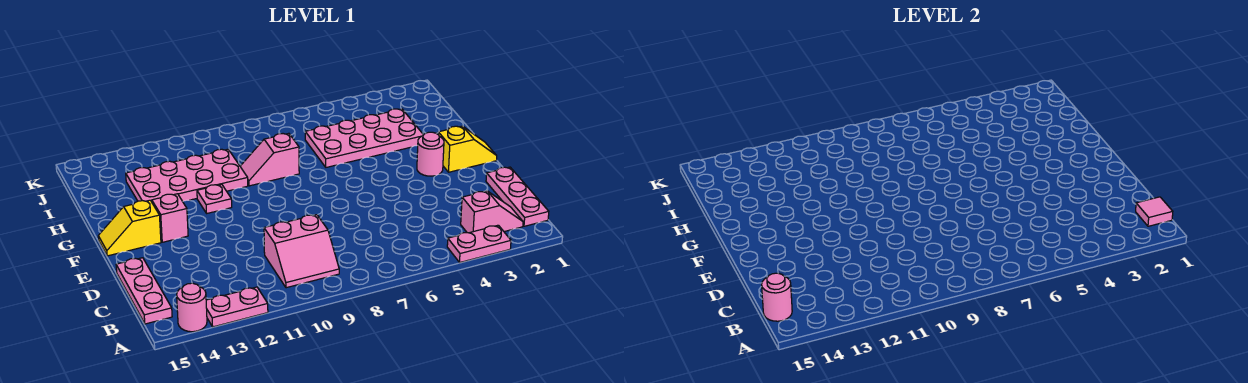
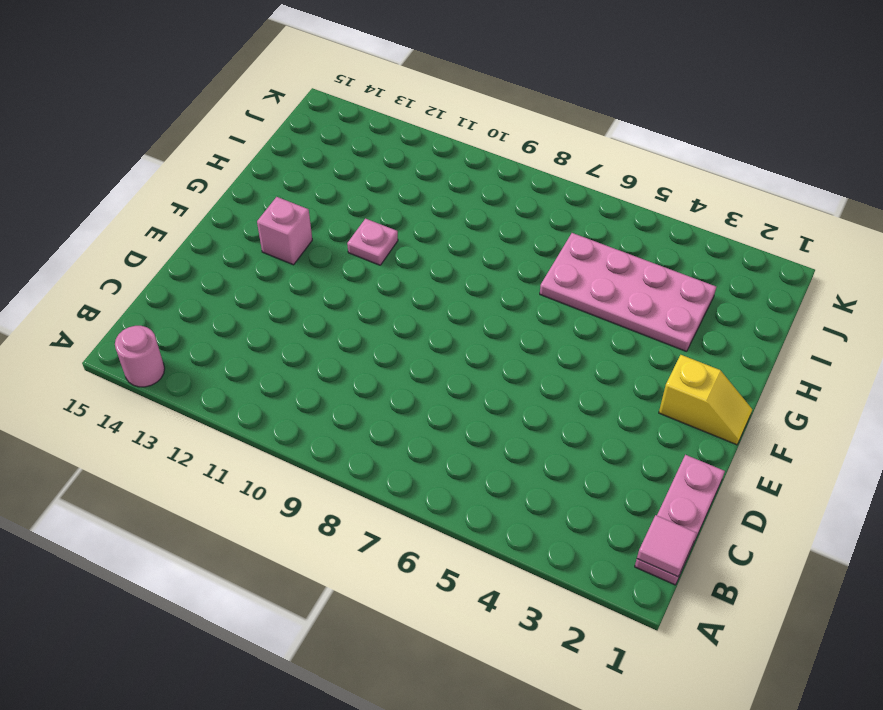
none -> pink plate A3:A4 level 1
none -> pink plate A12:A13 level 1
none -> pink slope B2:B3 level 1 top 3

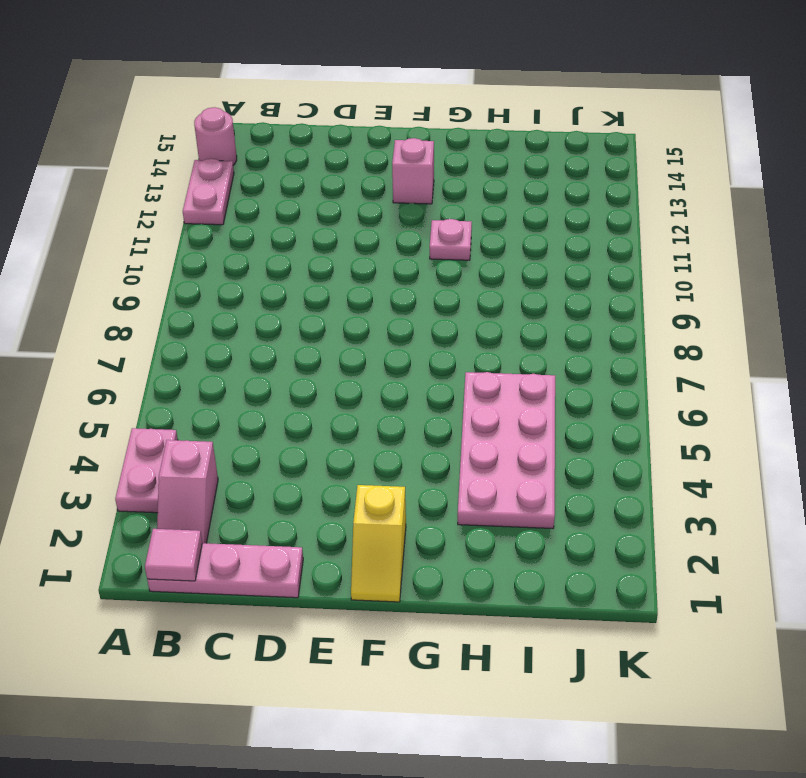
none -> pink slope B9:C10 level 1 top C
none -> pink plate B15:D15 level 1
none -> pink round brick F3 level 1

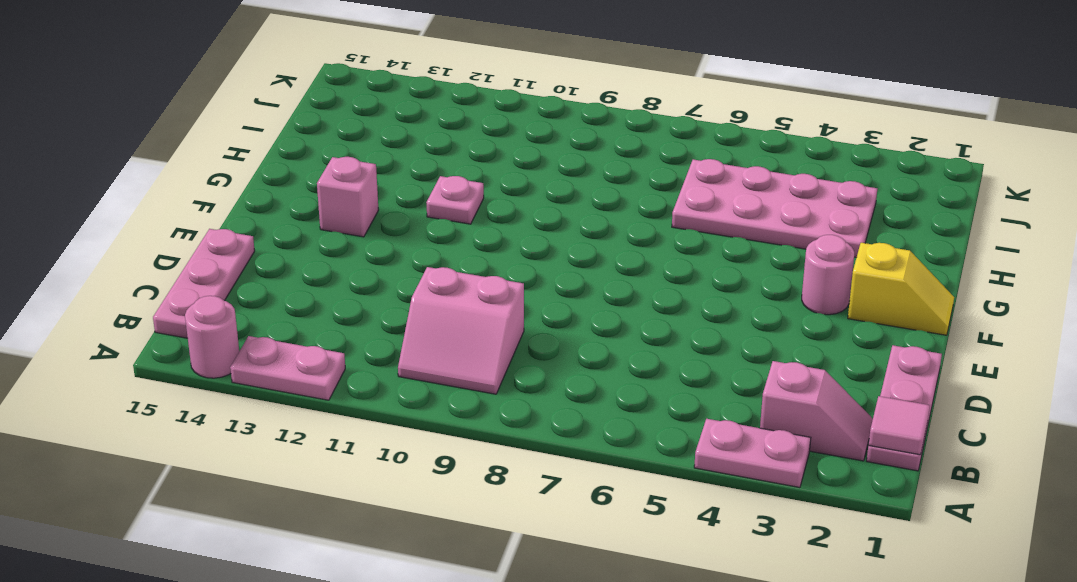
none -> yellow slope F14:F15 level 1 top 14
none -> pink slope H8:H9 level 1 top 8
none -> pink plate H10:I13 level 1

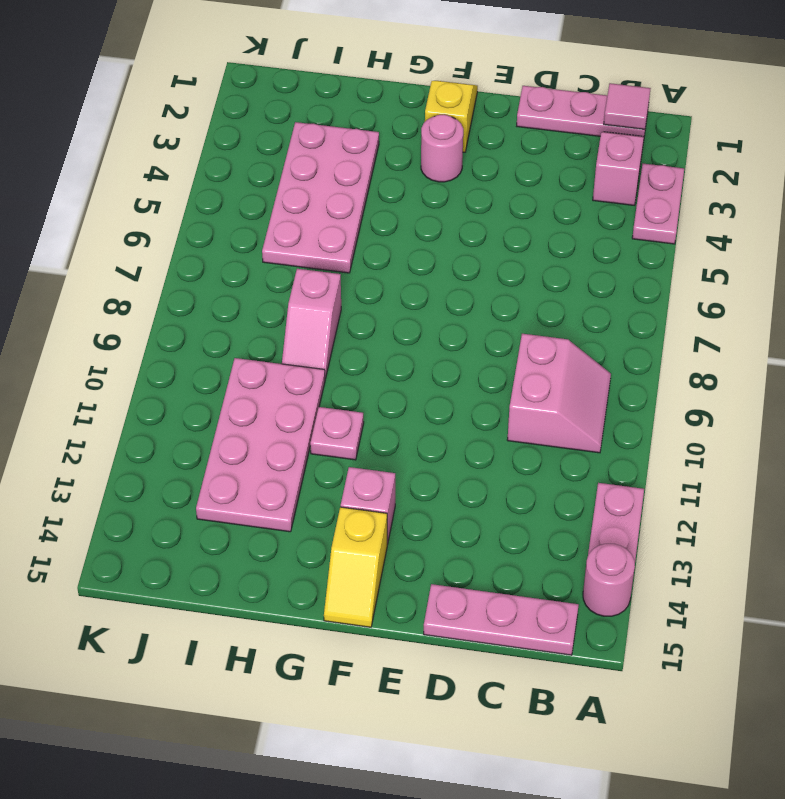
none -> pink round brick B15 level 2

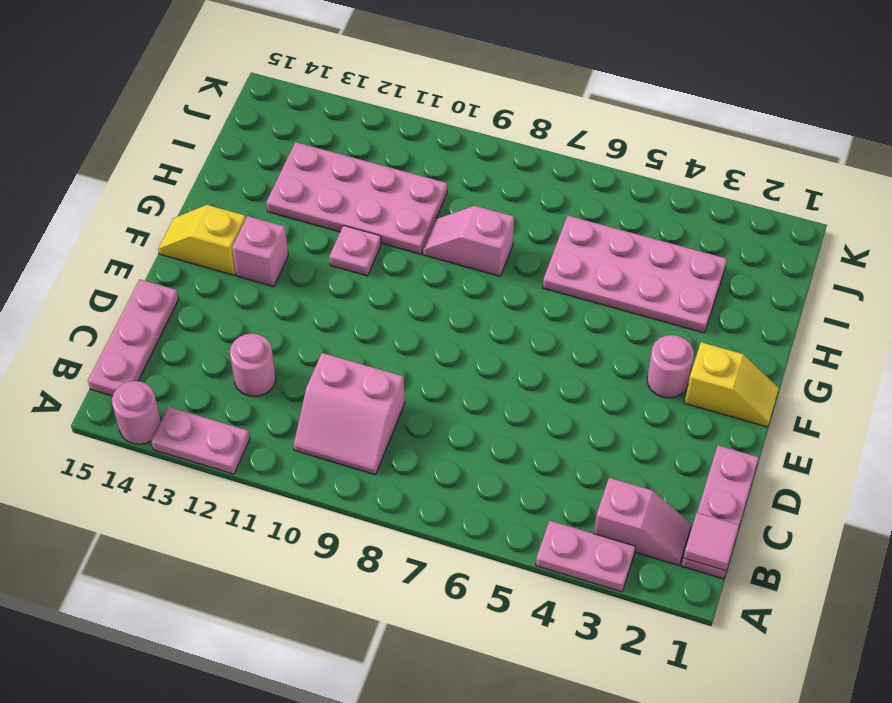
pink round brick C12 level 1 -> pink round brick B15 level 2

